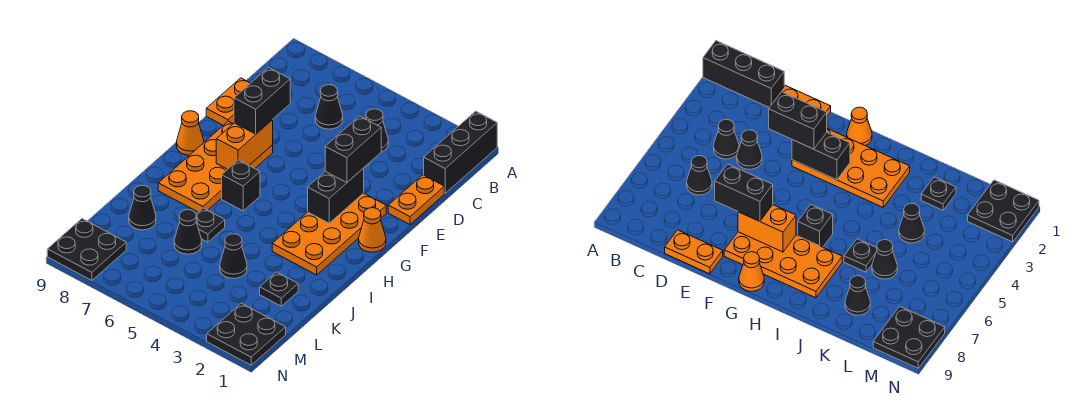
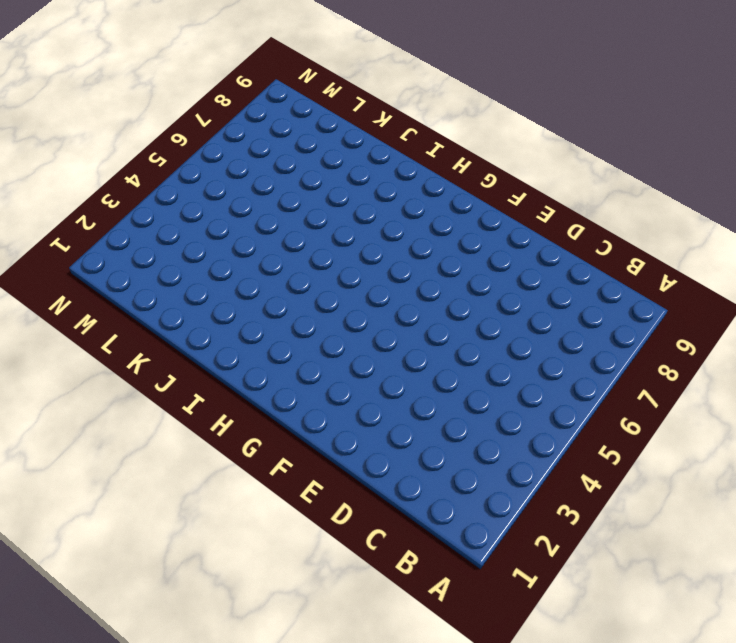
none -> black brick A1:C1 level 1
none -> black cone C4 level 1
none -> black cone C6 level 1

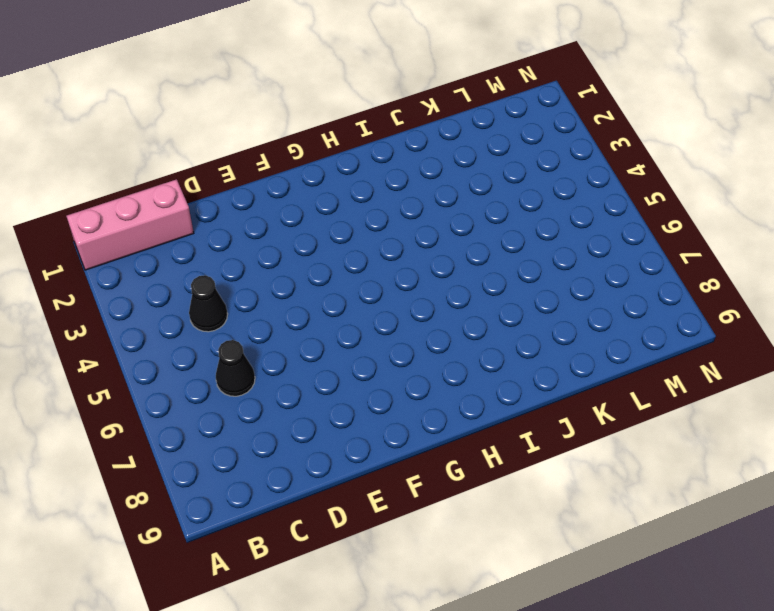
pink brick A1:C1 level 1 -> black brick A1:C1 level 1
none -> orange plate D1:E1 level 1
none -> black cone D4 level 1
none -> orange plate D9:E9 level 1

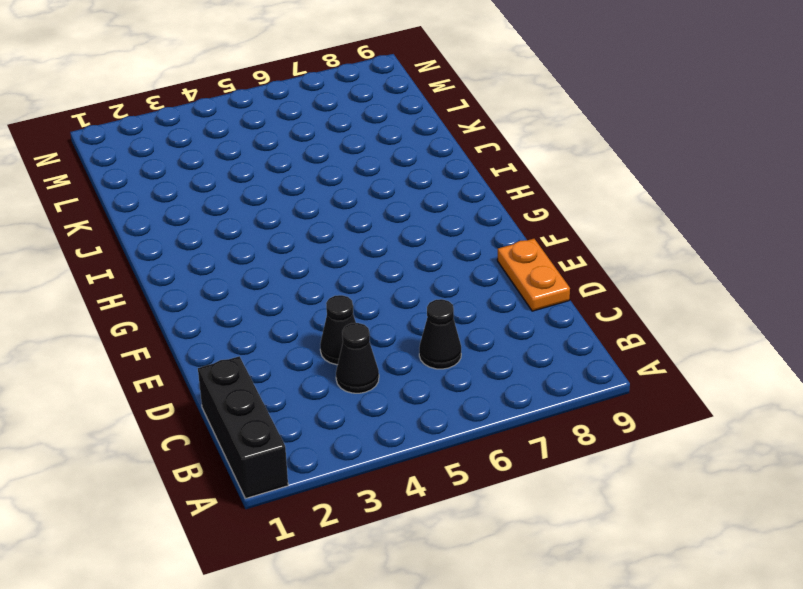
none -> orange plate D1:E1 level 1
none -> orange plate F2:I3 level 1
none -> orange plate F7:I8 level 1

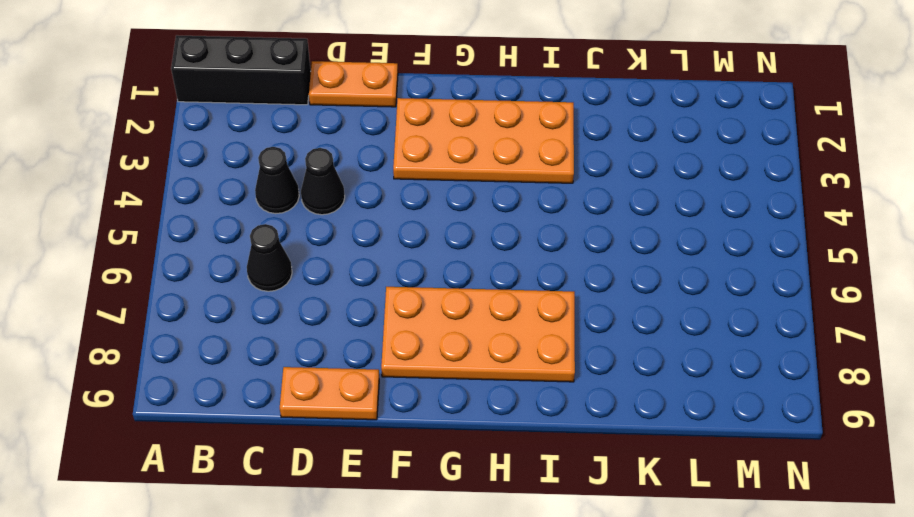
none -> orange cone G1 level 1
none -> orange cone G9 level 1
none -> black brick H6 level 1

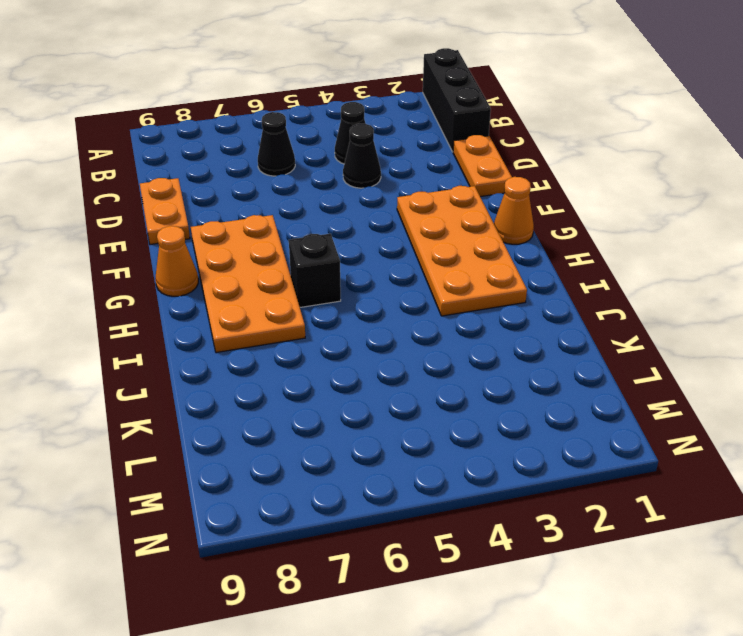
none -> black plate J6 level 1
none -> black plate K2 level 1
none -> black cone K4 level 1

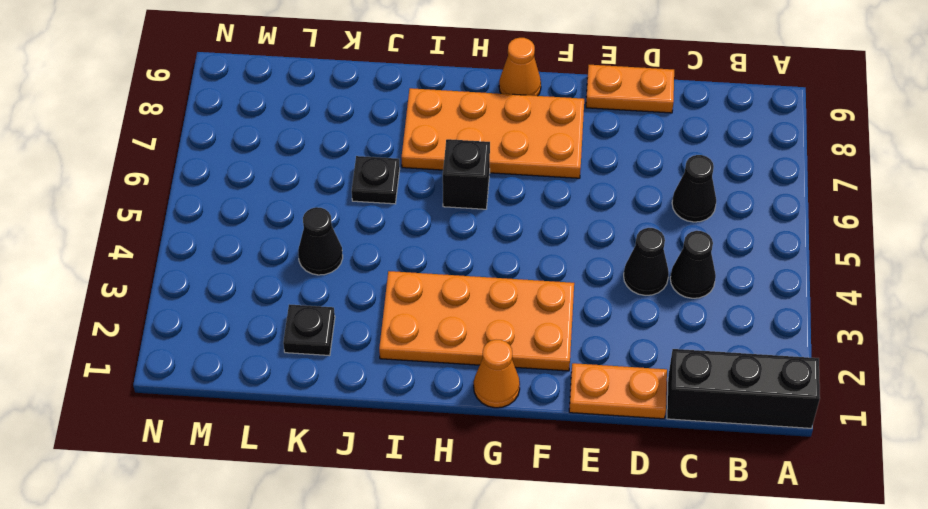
none -> black cone K6 level 1
none -> black cone K8 level 1
none -> black plate M1:N2 level 1

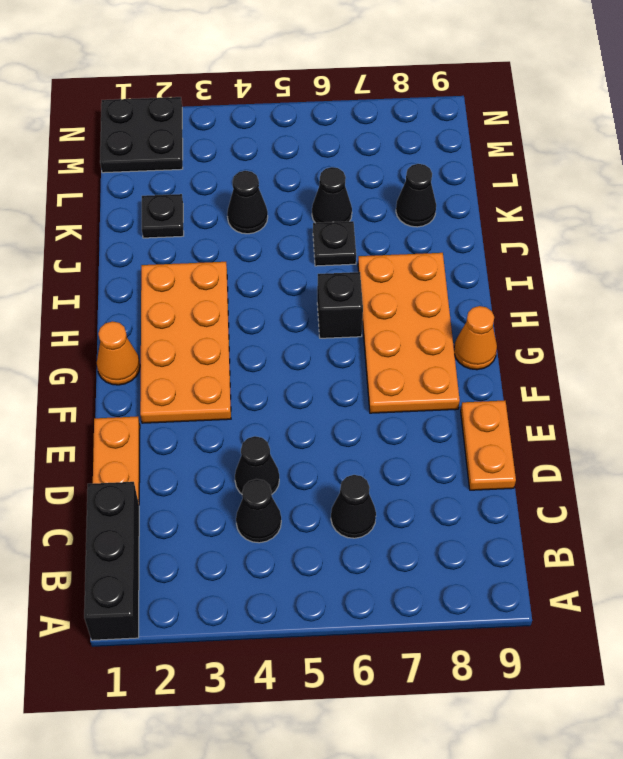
none -> black plate M8:N9 level 1
none -> black brick F3:G3 level 2
none -> orange brick F7:G7 level 2

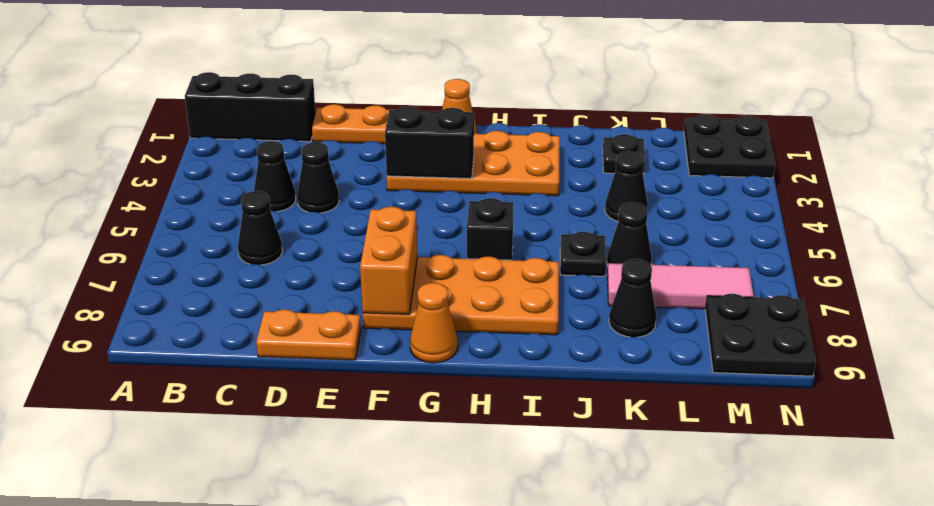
orange brick F7:F8 level 2 -> orange brick F7:G7 level 2
pink tile K7:M7 level 1 -> none
none -> black brick E3:F3 level 3
none -> black brick E7:F7 level 3

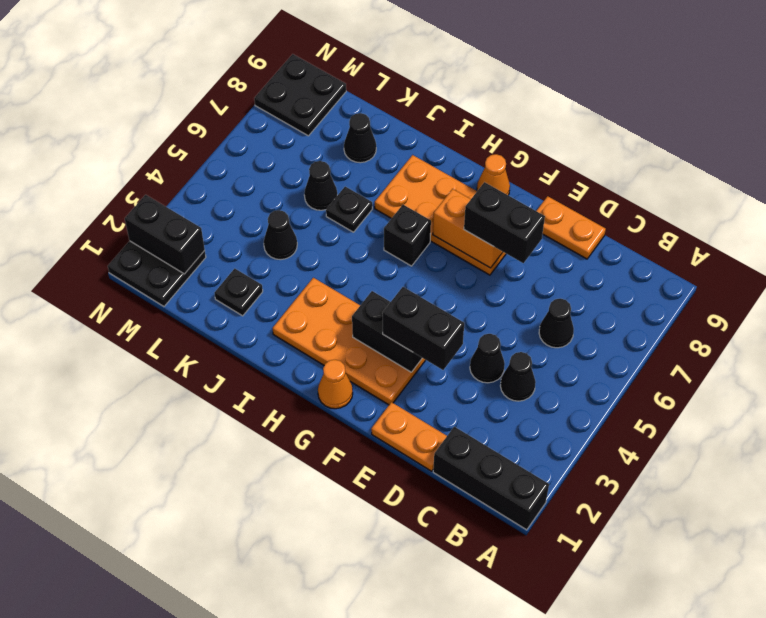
black brick M2:N2 level 2 -> none

